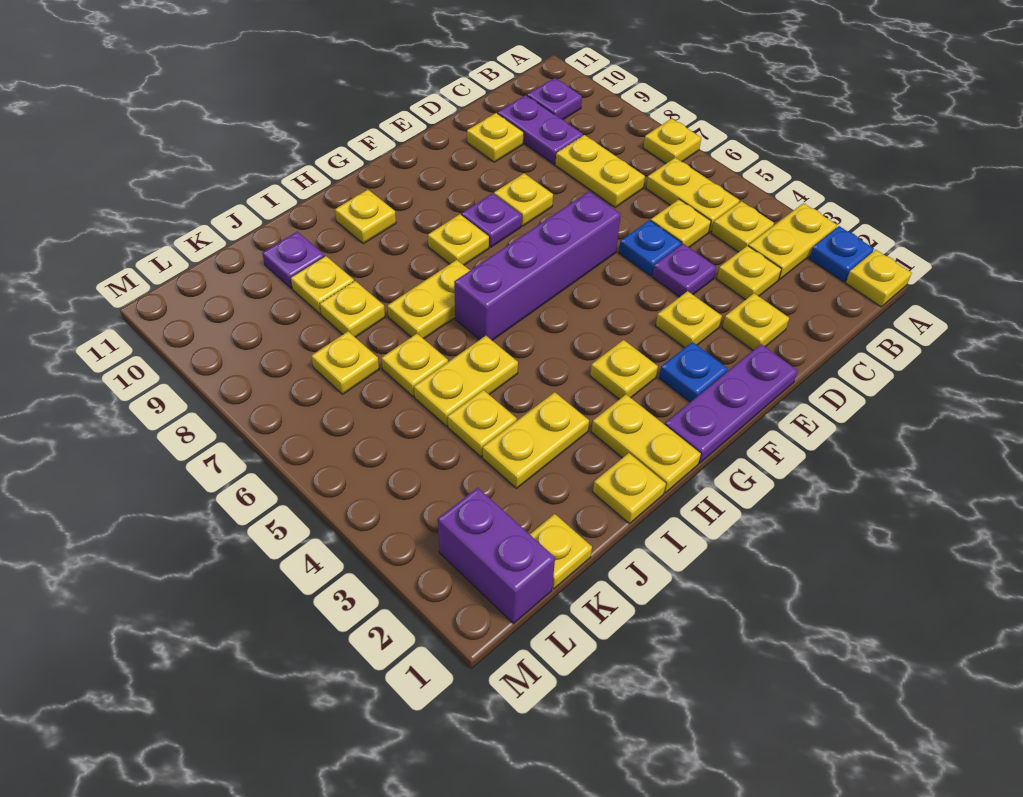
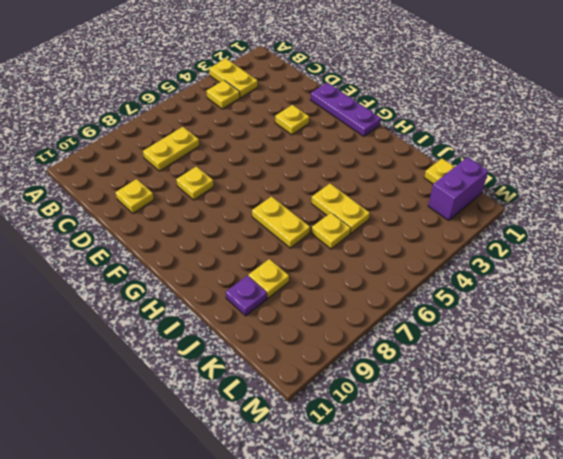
none -> yellow plate A1 level 1
none -> blue plate A2 level 1
none -> yellow plate A7 level 1
none -> yellow plate B5:B6 level 1

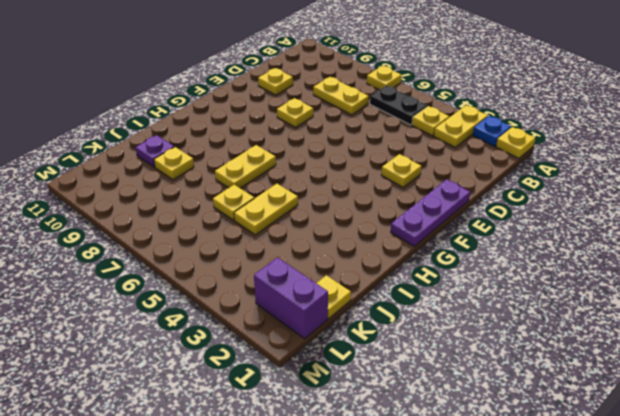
black plate B5:B6 level 1 -> yellow plate B5:B6 level 1
none -> purple plate B10 level 1
none -> yellow plate C3 level 1
none -> yellow plate C5 level 1
none -> purple plate C9:C10 level 1

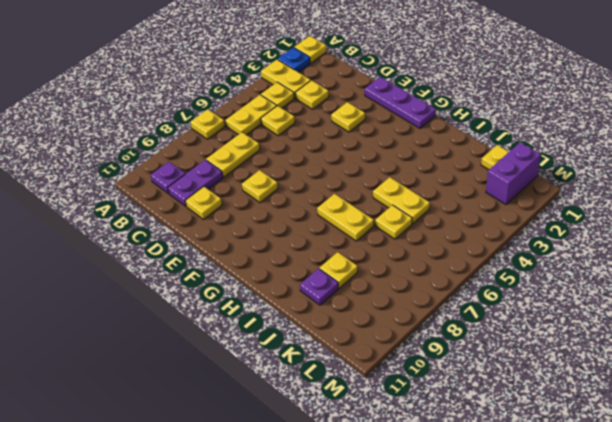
none -> yellow plate D2 level 1
none -> purple plate D4 level 1
none -> blue plate D5 level 1
none -> purple brick E6:H6 level 1

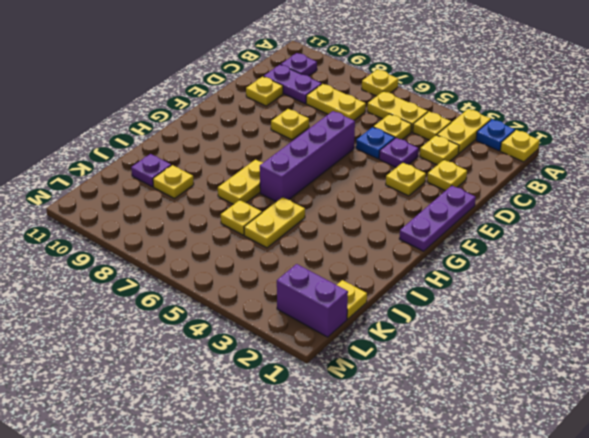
none -> blue plate F2 level 1
none -> purple plate F8 level 1
none -> yellow plate G3 level 1
none -> yellow plate G8 level 1

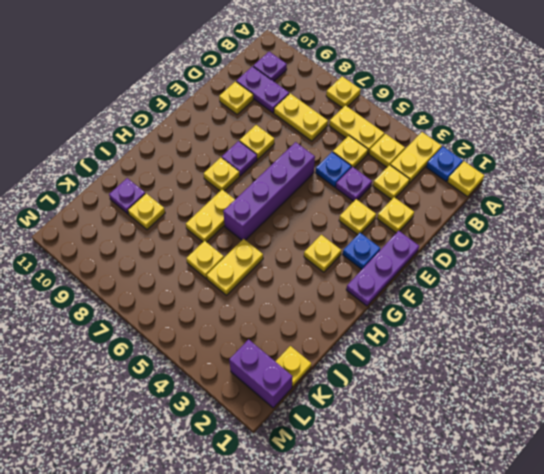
none -> yellow plate H1:H2 level 1
none -> yellow plate H10 level 1
none -> yellow plate I1 level 1
none -> yellow plate I3:J3 level 1

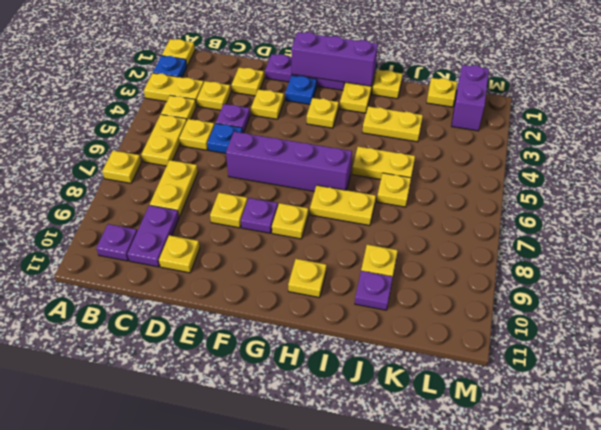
purple brick F1:H1 level 2 -> none
none -> yellow plate J4 level 1
none -> yellow plate J8 level 1
none -> yellow plate K7 level 1

